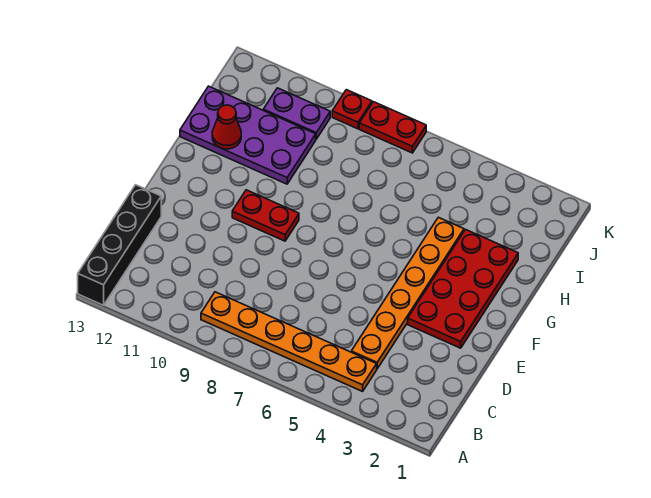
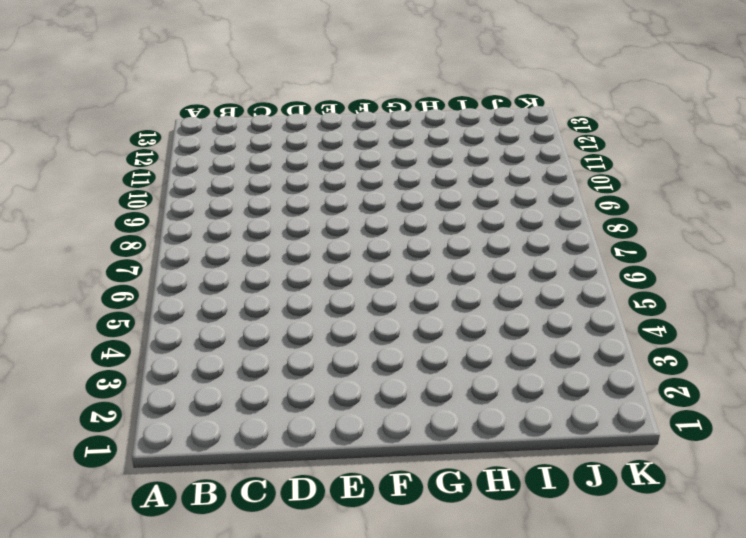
none -> black brick A13:D13 level 1
none -> orange plate B4:B9 level 1

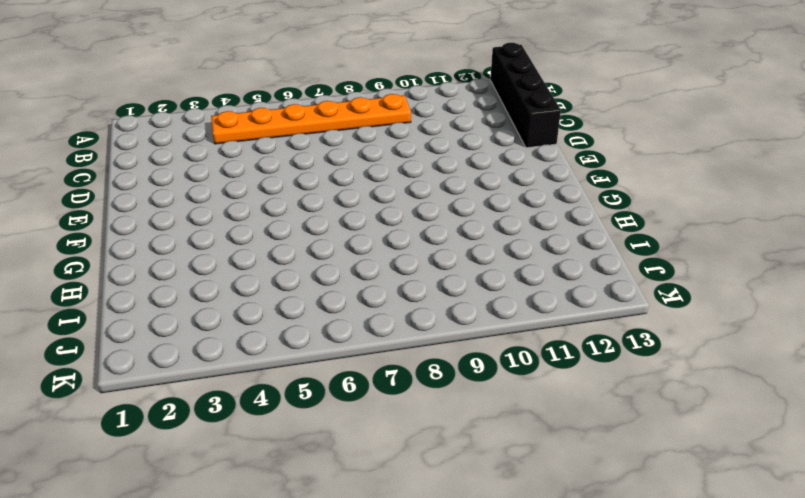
none -> orange plate C4:H4 level 1
none -> red plate E2:H3 level 1

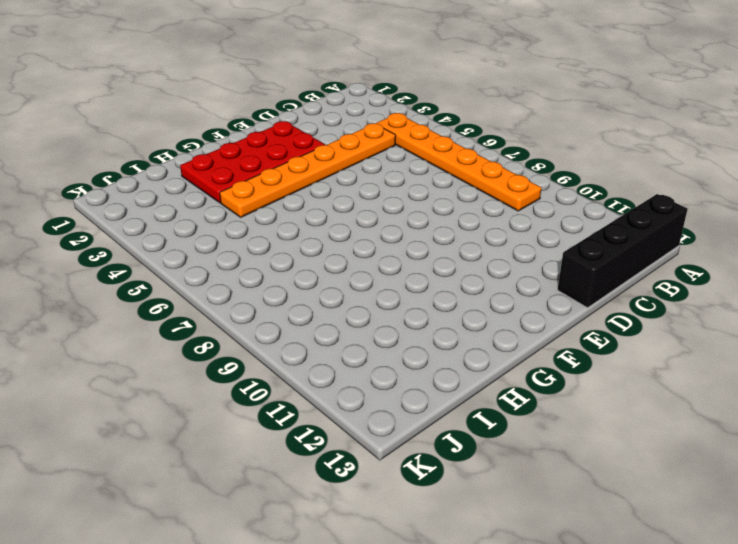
none -> red plate F9:F10 level 1
none -> purple plate H10:I13 level 1

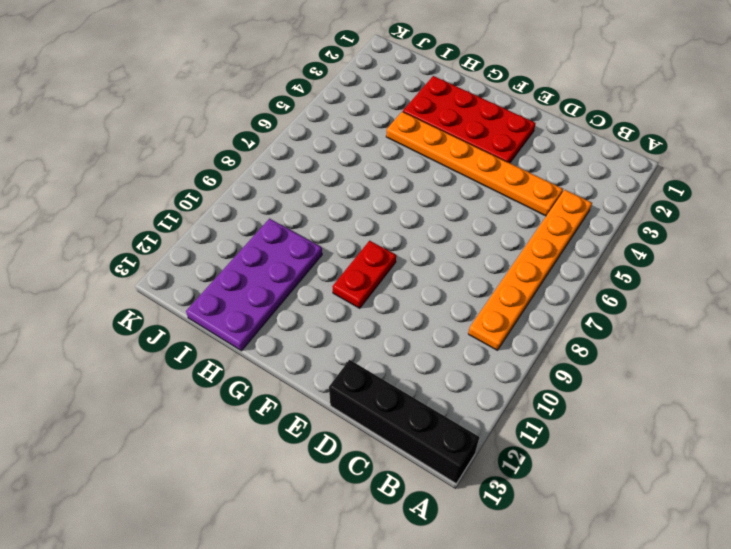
none -> purple plate J10:J11 level 1
none -> red plate K7:K8 level 1

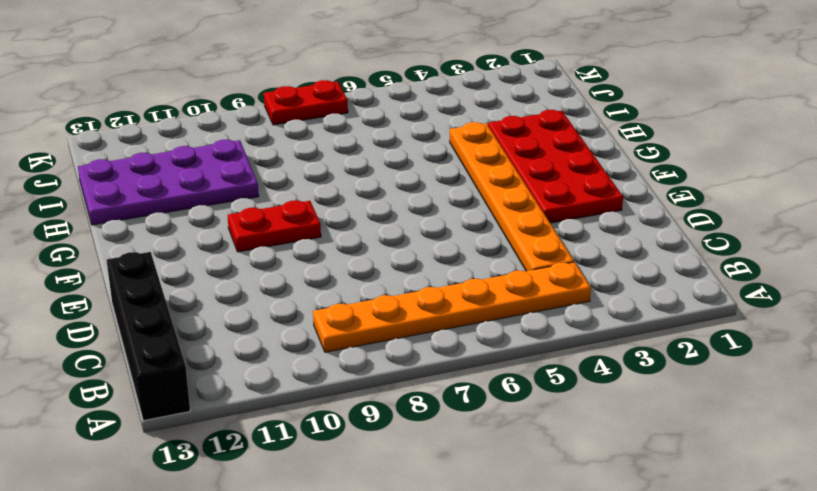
none -> purple plate J10:J11 level 1
none -> red plate K9 level 1

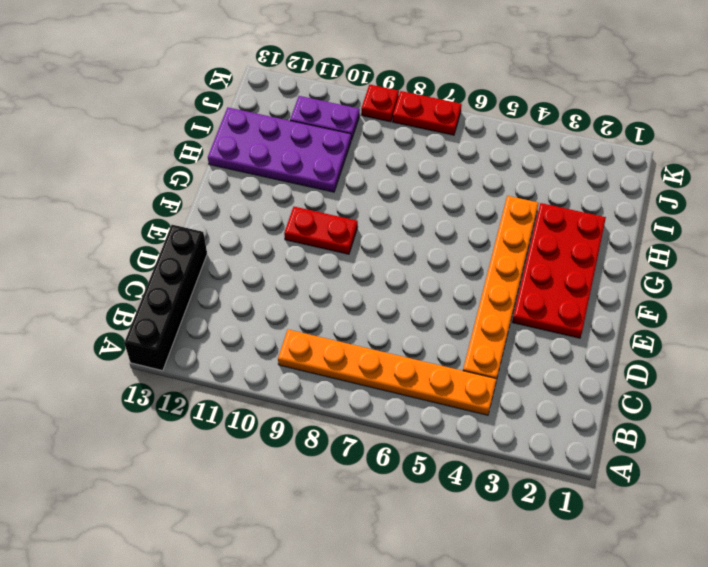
none -> red cone H12 level 2

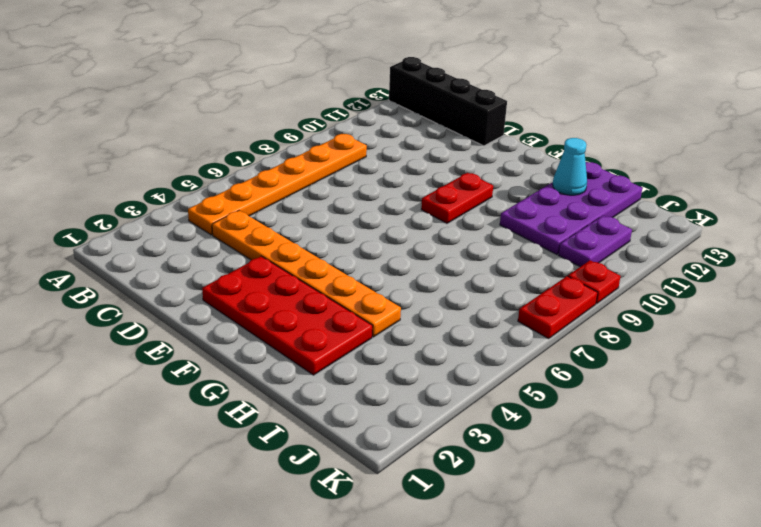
cyan cone H12 level 2 -> red cone H12 level 2

